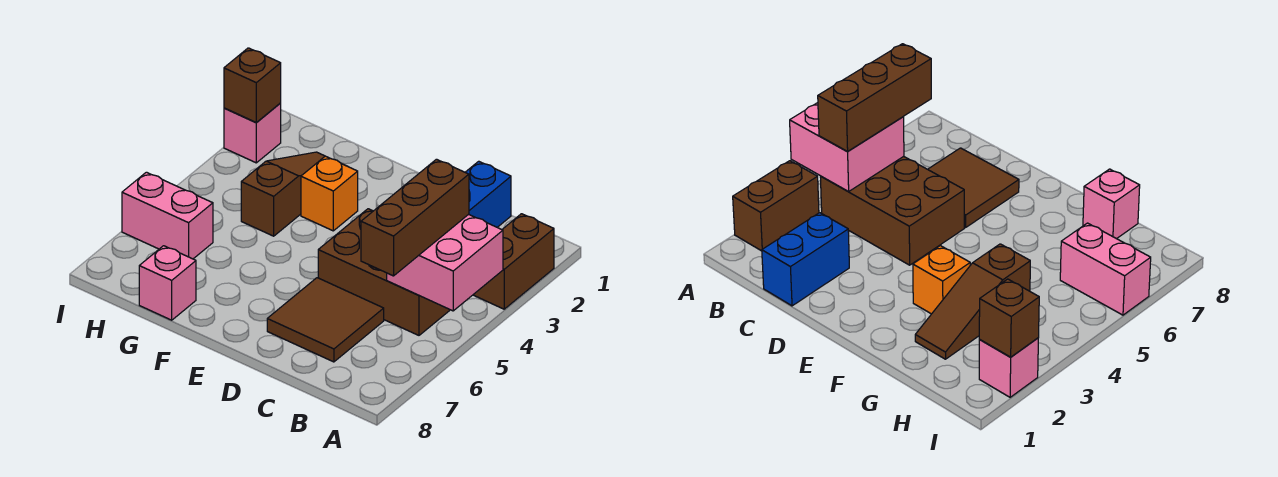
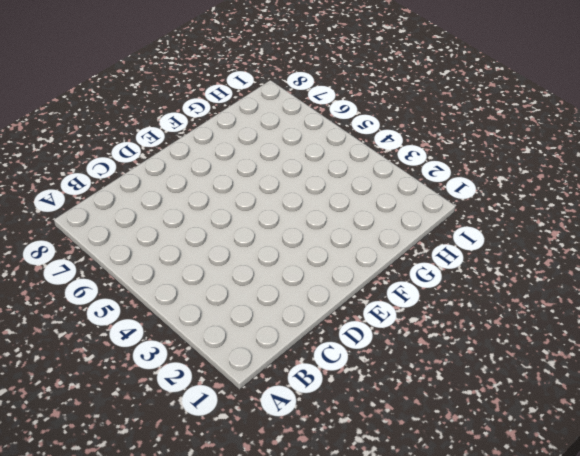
none -> brown brick A2:A3 level 1
none -> brown brick B4:D5 level 1
none -> blue brick C1:C2 level 1

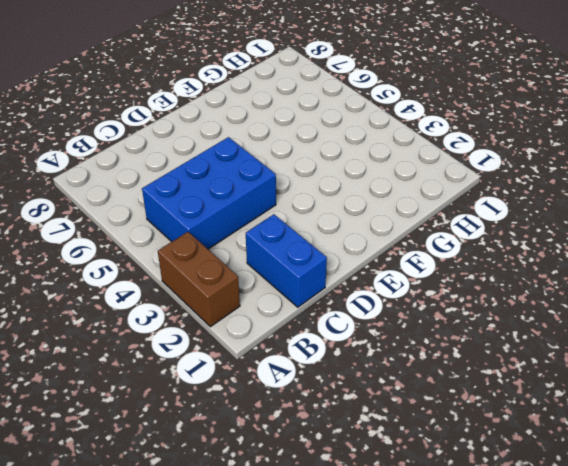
blue brick B4:D5 level 1 -> brown brick B4:D5 level 1
none -> brown tile C6:D7 level 1
none -> orange brick F3 level 1
none -> brown slope G2:G4 level 1 top 4

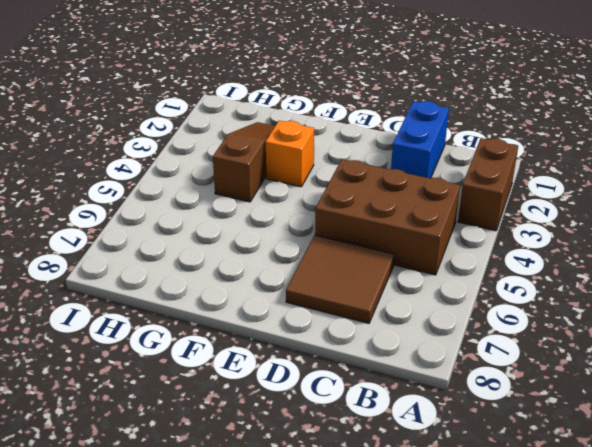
none -> pink brick G8 level 1
none -> pink brick H6:I6 level 1
none -> pink brick I2 level 1

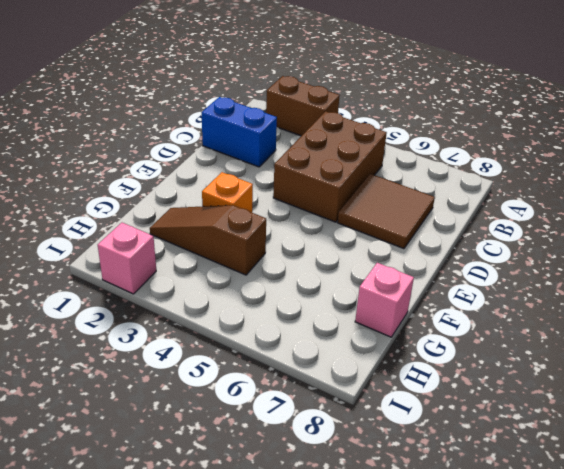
none -> pink brick H6:I6 level 1
none -> pink brick A4:B5 level 2
none -> brown brick I2 level 2

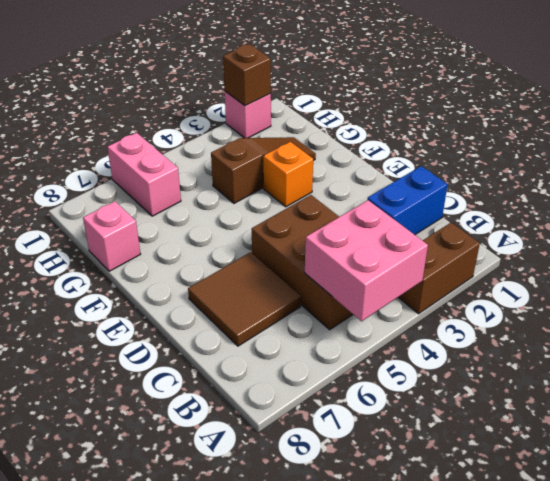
none -> brown brick B4:B6 level 3

